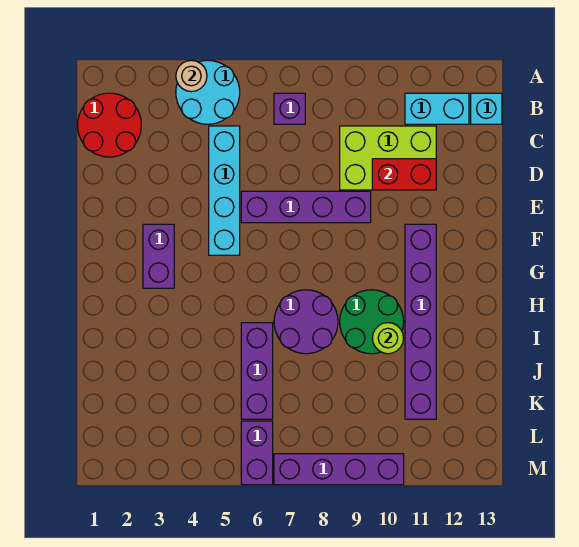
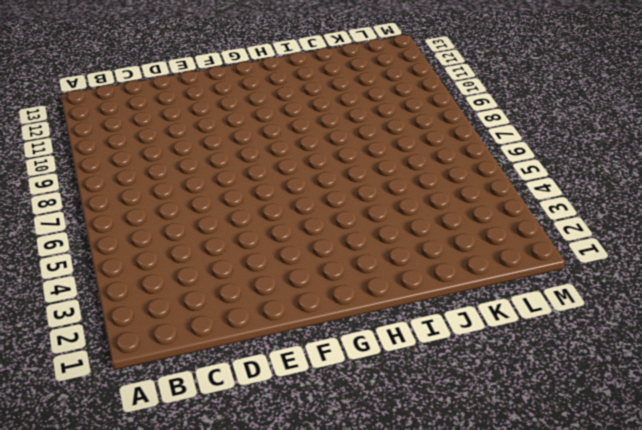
none -> cyan round brick A4:B5 level 1
none -> red round brick B1:C2 level 1
none -> purple brick B7 level 1

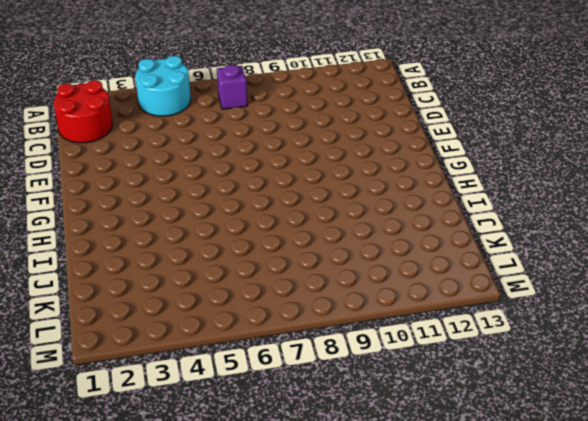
none -> cyan brick B11:B12 level 1
none -> cyan brick B13 level 1
none -> cyan brick C5:F5 level 1

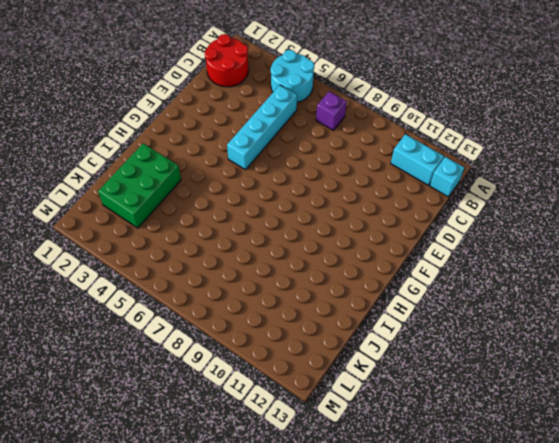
green brick I2:K3 level 1 -> none
none -> lime brick C9:D11 level 1
none -> purple brick E6:E9 level 1
none -> purple brick F3:G3 level 1

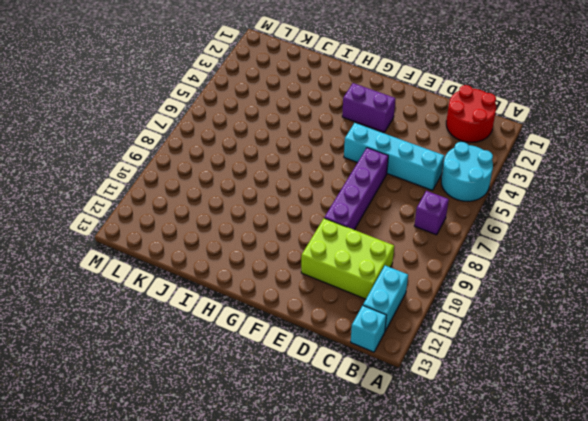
lime brick C10:E11 level 1 -> lime brick C9:D11 level 1
none -> purple brick F11:K11 level 1
none -> purple round brick H7:I8 level 1
none -> green round brick H9:I10 level 1

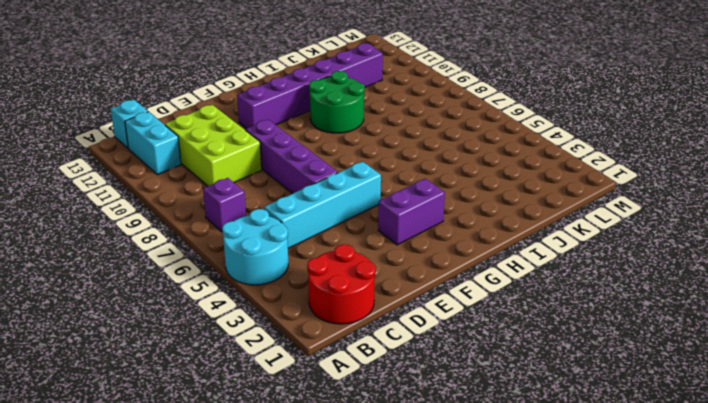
none -> purple round brick H7:I8 level 1
none -> purple brick I6:K6 level 1
none -> purple brick L6:M6 level 1

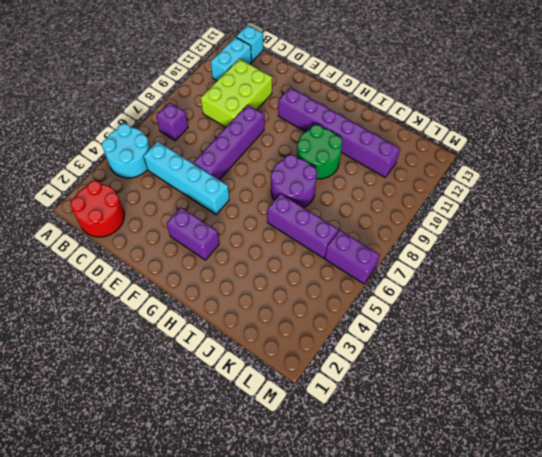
none -> purple brick M7:M10 level 1
none -> tan round brick A4 level 2
none -> red brick D10:D11 level 2

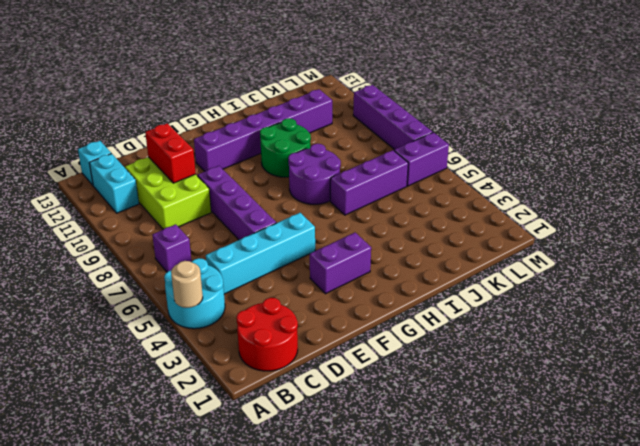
none -> lime round brick I10 level 2

